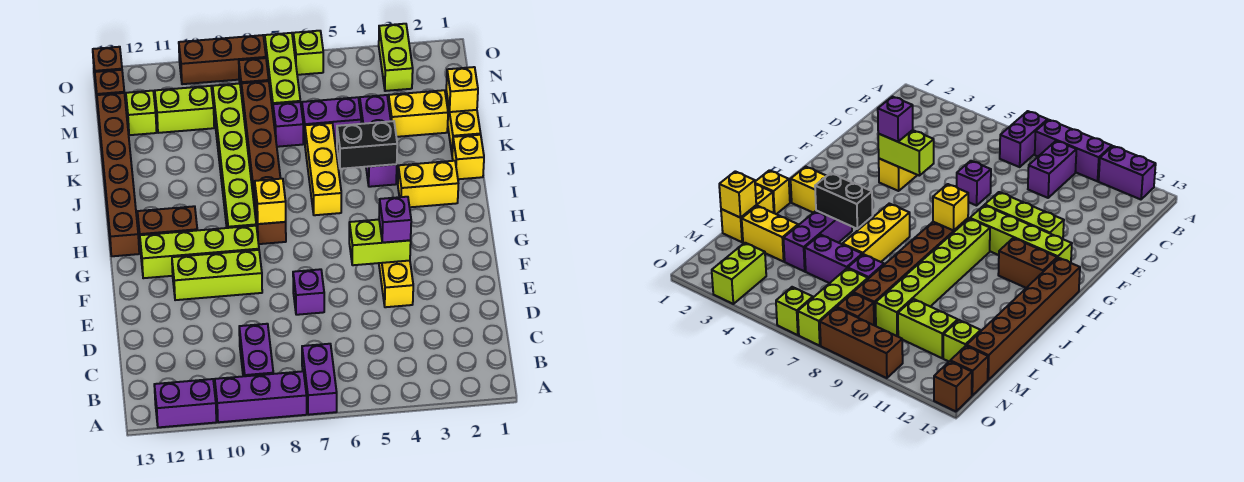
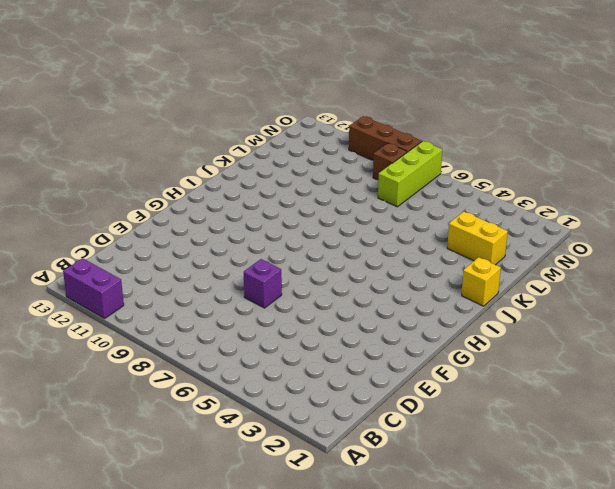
none -> purple brick A7:B7 level 1
none -> purple brick A8:A10 level 1
none -> purple brick B9:C9 level 1
none -> yellow brick E4:F4 level 1

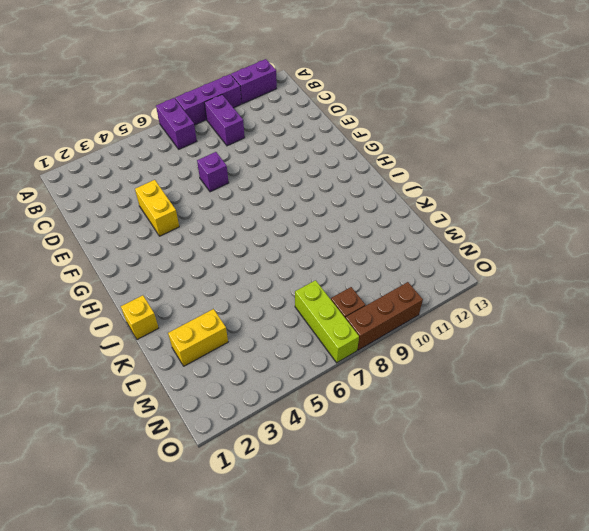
none -> lime brick F9:F11 level 1
none -> lime brick G9:G12 level 1
none -> brown brick H8:M8 level 1
none -> lime brick H9:M9 level 1

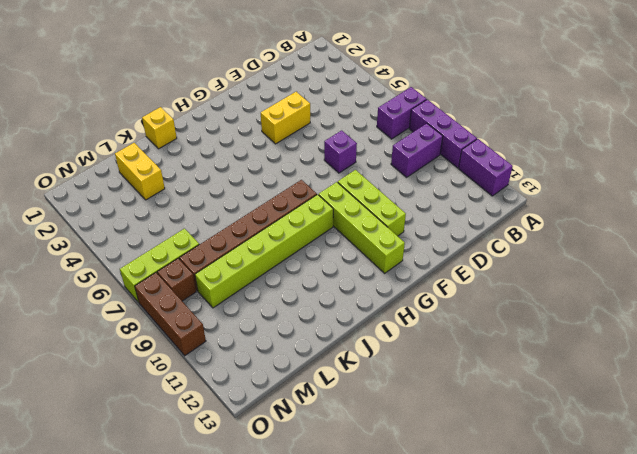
none -> brown brick H11:H12 level 1
none -> brown brick H13:M13 level 1
none -> yellow brick I2:I3 level 1
none -> yellow brick I6:K6 level 1

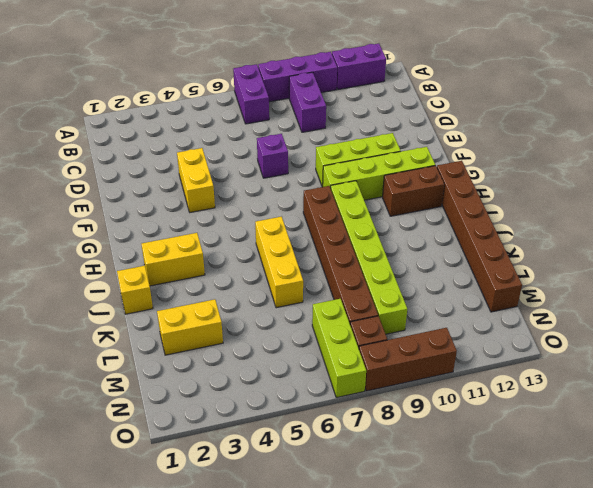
none -> purple brick J4:L4 level 1
none -> yellow brick K1:L1 level 1
none -> purple brick L5:L6 level 1
none -> purple brick L7 level 1

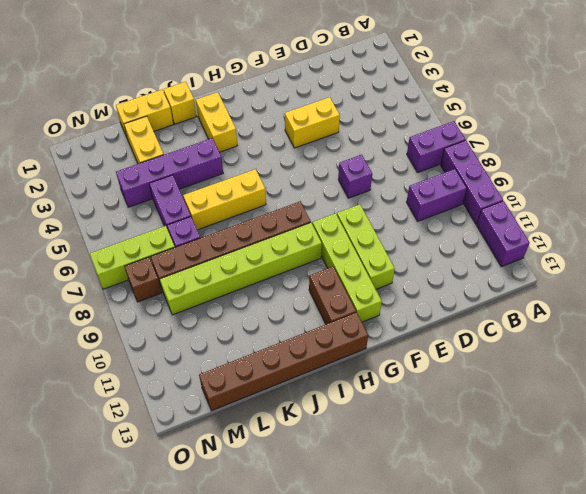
purple brick J4:M4 level 1 -> purple brick J4:L4 level 1
none -> lime brick M10:M11 level 1
none -> lime brick M12 level 1
none -> lime brick N3:O3 level 1
none -> brown brick N13 level 1

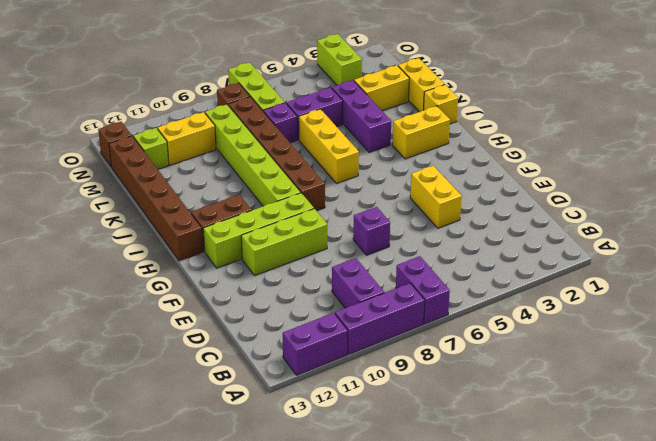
yellow brick M10:M11 level 1 -> lime brick M10:M11 level 1
none -> lime brick O6 level 1
none -> brown brick O8:O10 level 1
none -> brown brick O13 level 1
none -> lime brick F4:F5 level 2

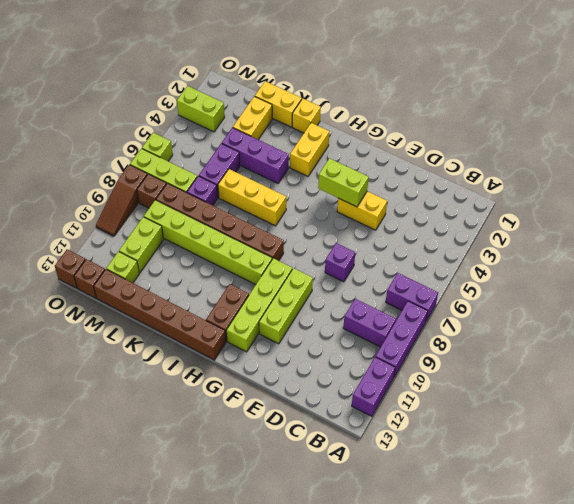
lime brick F4:G4 level 2 -> lime brick F4:F5 level 2
brown slope O8:O10 level 1 top 8 -> brown brick O8:O10 level 1
none -> yellow brick H8 level 2
none -> black brick J4:J5 level 2
none -> yellow brick L1 level 2
none -> purple brick F4 level 3

